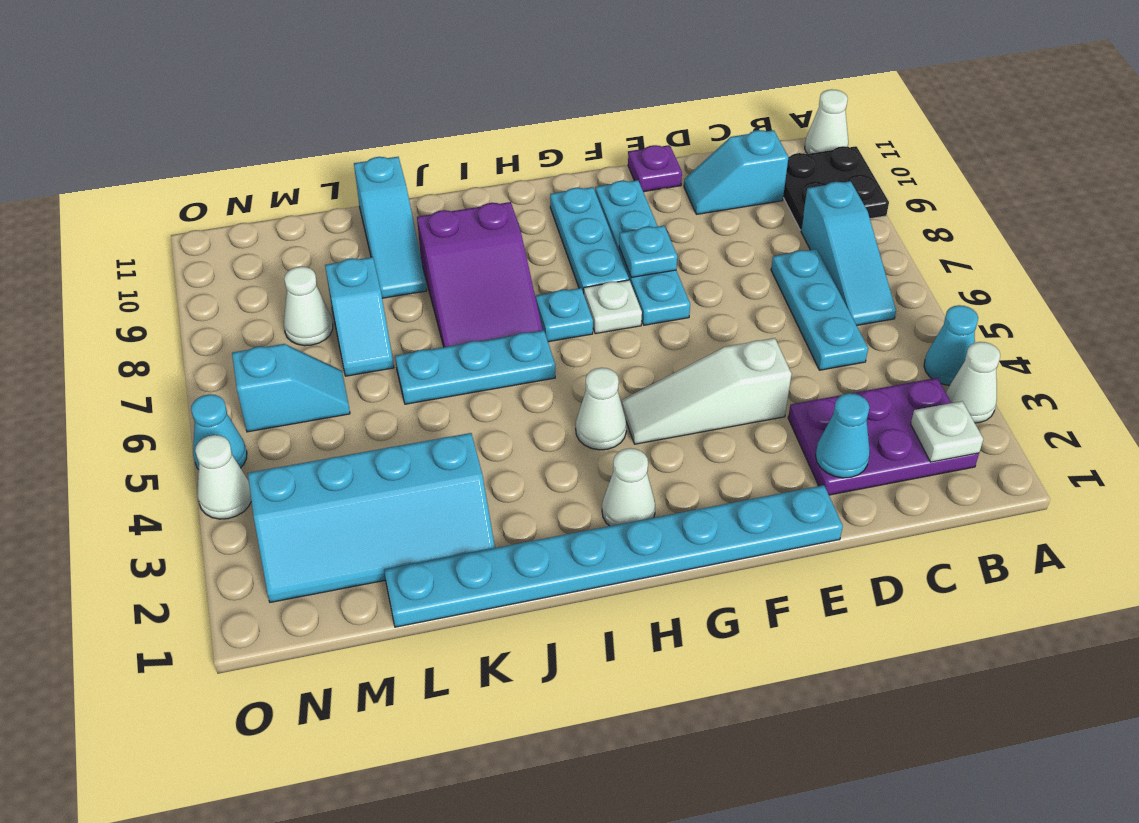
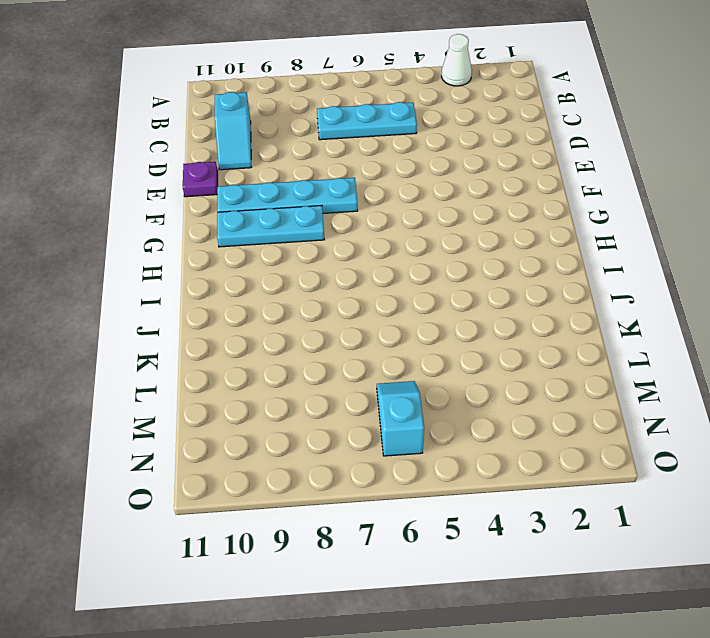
none -> cyan cone A4 level 1
none -> black plate A9:B10 level 1
none -> white cone A11 level 1

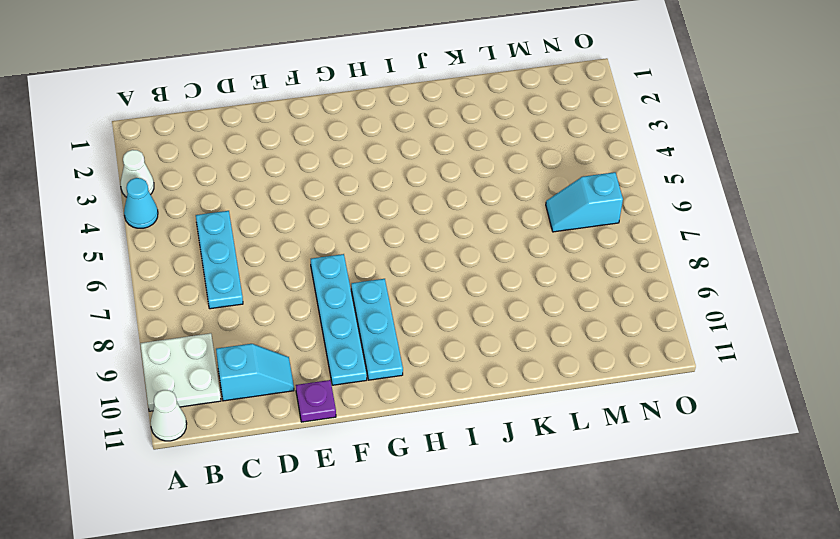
white plate A9:B10 level 1 -> black plate A9:B10 level 1
none -> purple plate B2:D3 level 1
none -> cyan slope B6:B8 level 1 top 8
none -> cyan plate E1:L1 level 1

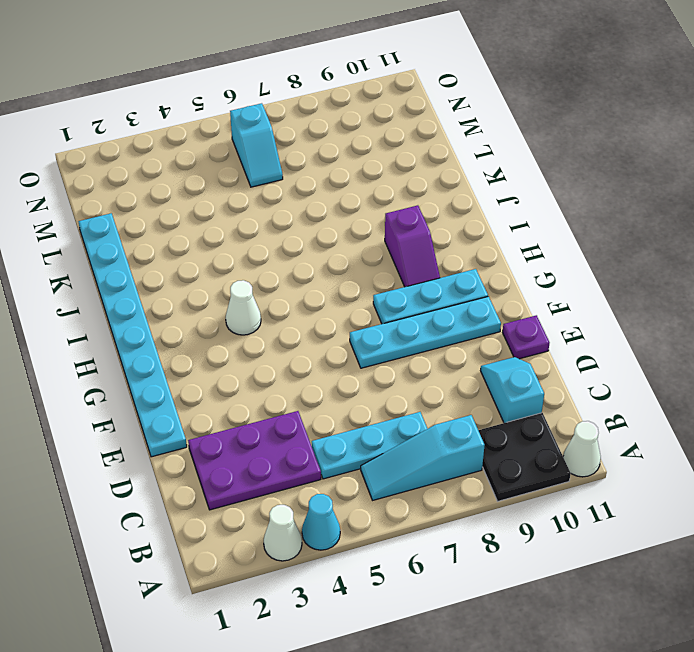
purple plate C2:D4 level 1 -> purple plate B2:D3 level 1
purple slope H9:I9 level 1 top I -> purple slope I7:J9 level 1 top 9
none -> white slope E4:G4 level 1 top E
none -> white plate G7 level 1
none -> white cone H2 level 1

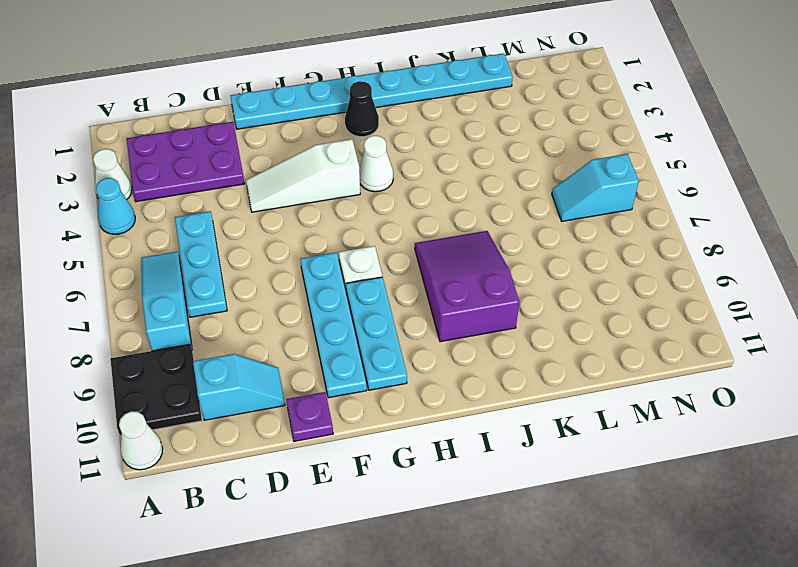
white slope E4:G4 level 1 top G -> white slope E4:G4 level 1 top E
black cone H2 level 1 -> white cone H2 level 1
none -> cyan plate H7 level 1
none -> cyan plate I6:K6 level 1
none -> cyan slope K2:N3 level 1 top 3

